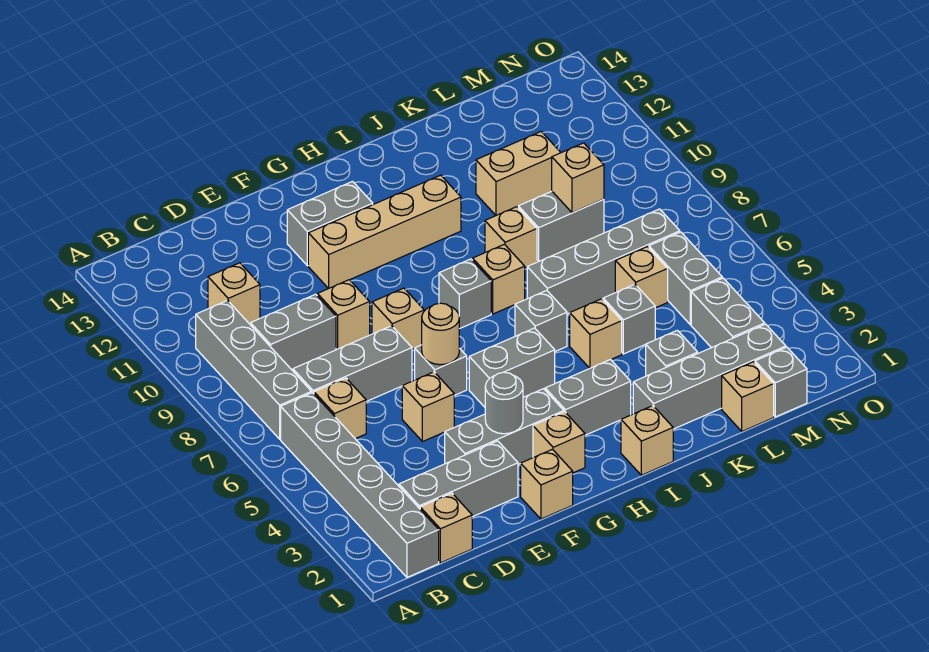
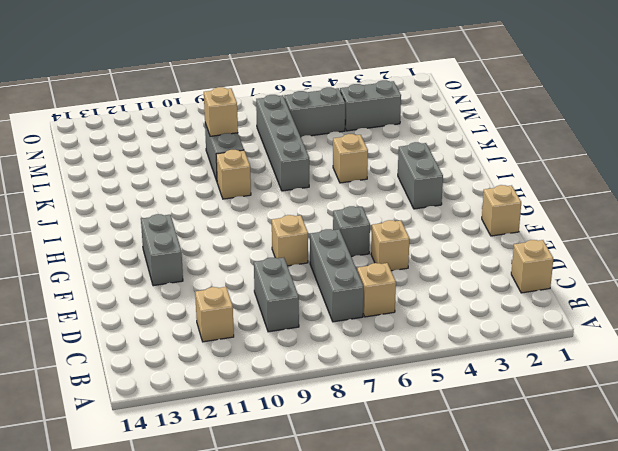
none -> grey brick B1:B6 level 1
none -> grey brick B7:B10 level 1
none -> grey brick C2:E2 level 1
none -> grey brick E3:G3 level 1

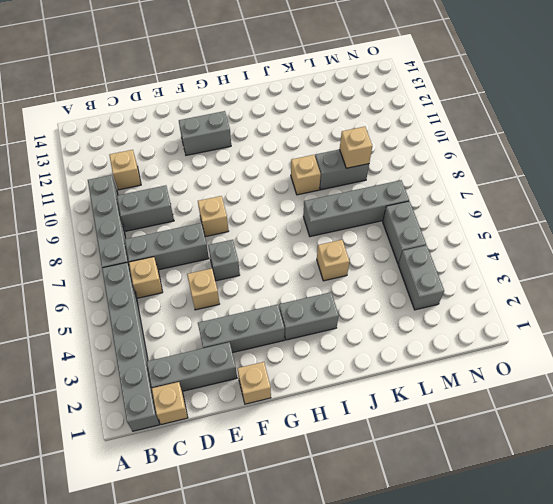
none -> tan brick E9 level 1
none -> tan brick F11:I11 level 1
none -> tan brick G2 level 1
none -> grey brick G5:H5 level 1

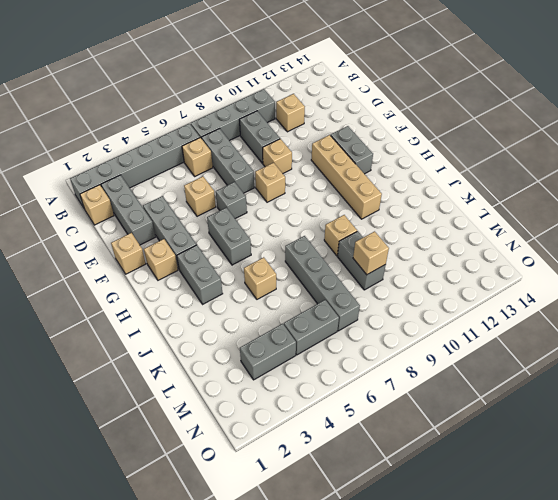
none -> grey brick H8 level 1
none -> tan brick I1 level 1
none -> grey brick I6 level 1
none -> tan brick I8 level 1

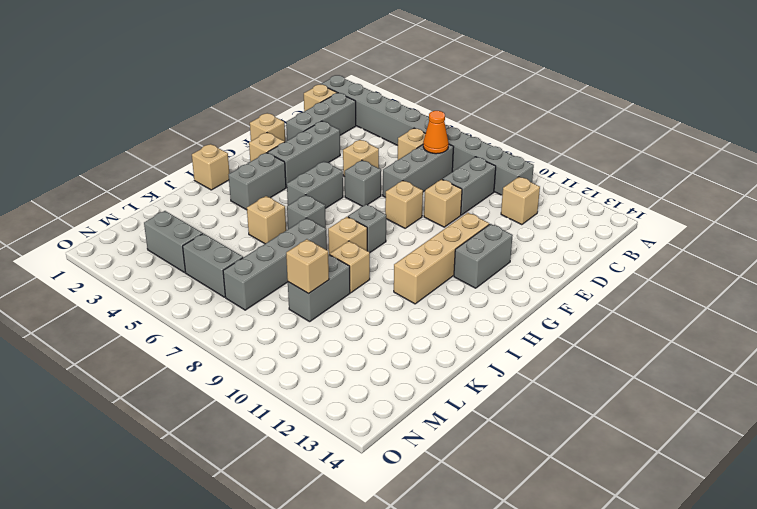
orange cone C7 level 2 -> none
none -> grey brick J2:M2 level 1
none -> grey brick K3 level 1
none -> grey brick K5 level 1
none -> tan brick K11:L11 level 1

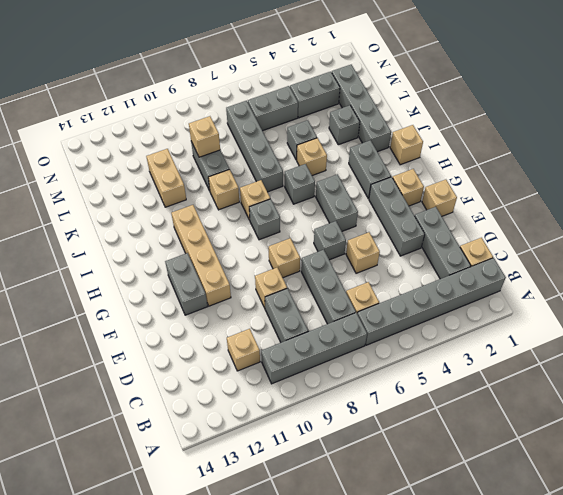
none -> tan brick L1 level 1
none -> tan brick L6 level 1
none -> grey brick M1 level 1
none -> grey round brick F3 level 2

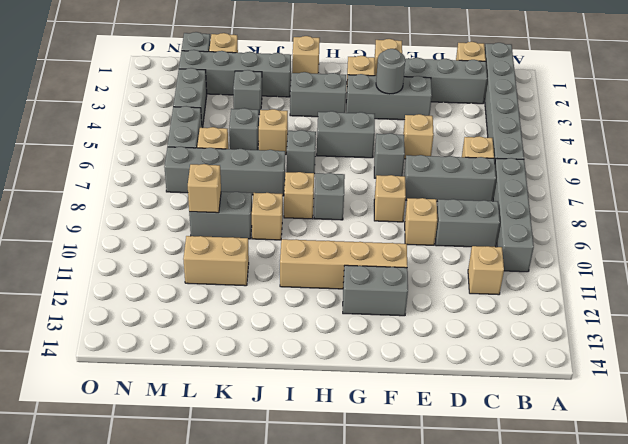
none -> tan round brick F6 level 2

